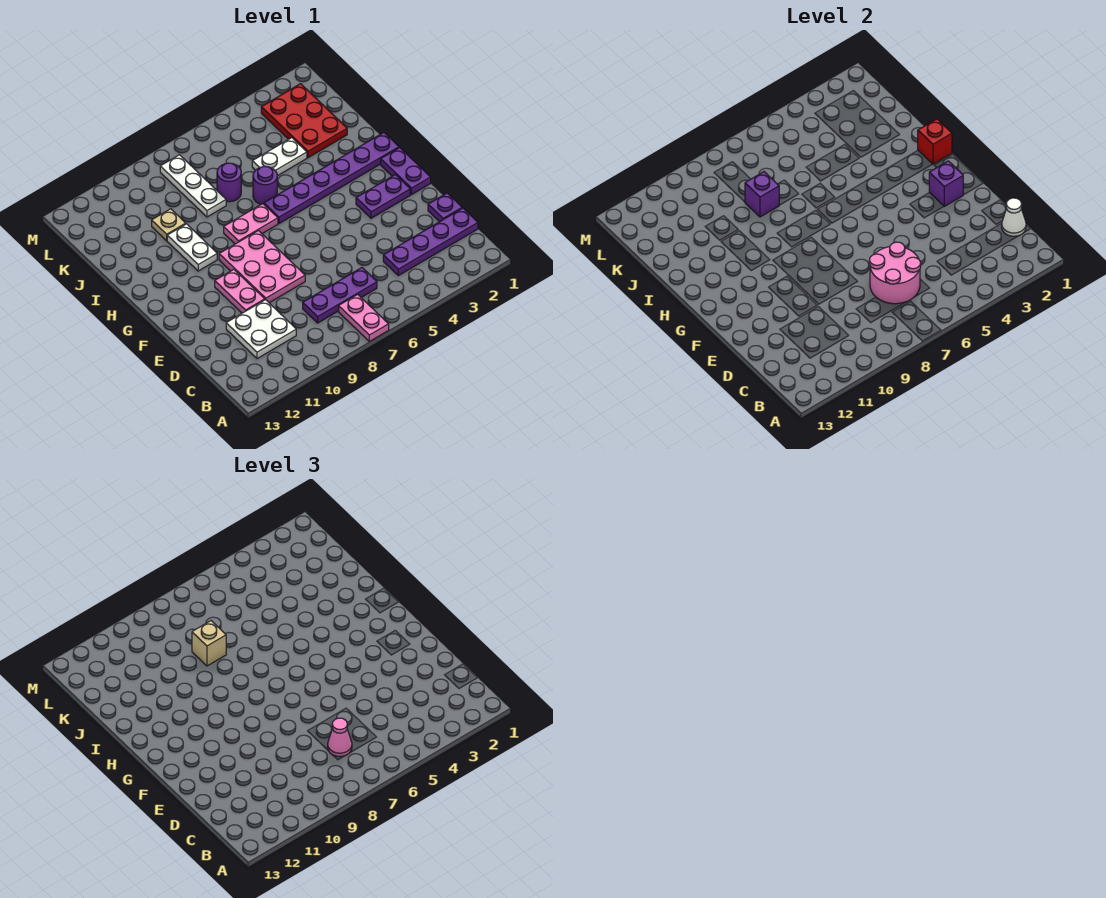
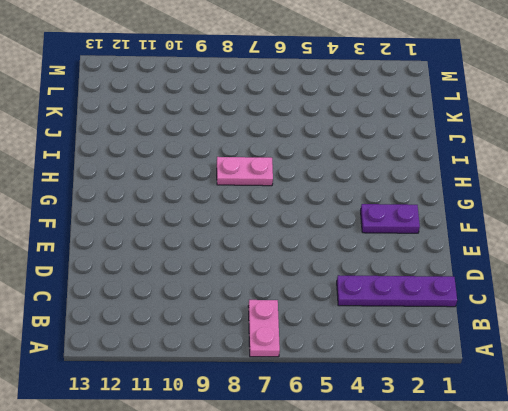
none -> purple plate C6:C8 level 1
none -> white plate C10:D11 level 1
none -> purple plate D1 level 1

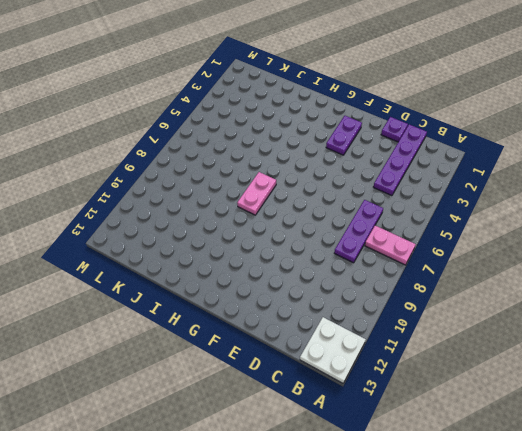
white plate A12:B13 level 1 -> white plate C10:D11 level 1
none -> pink plate E8:G9 level 1
none -> pink plate E10:F10 level 1
none -> purple plate F1:G1 level 1

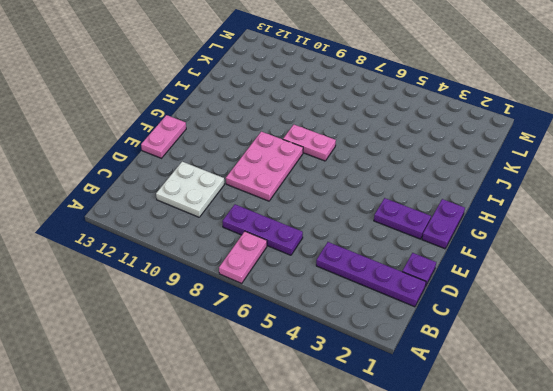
pink plate E13:F13 level 1 -> pink plate E10:F10 level 1
none -> purple plate H1:H6 level 1
none -> white plate H10:I10 level 1
none -> purple round brick I6 level 1

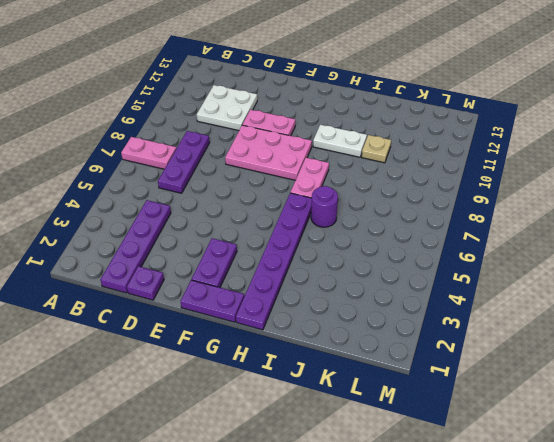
none -> red plate J2:L3 level 1
none -> white plate J4:J5 level 1
none -> purple round brick J7 level 1

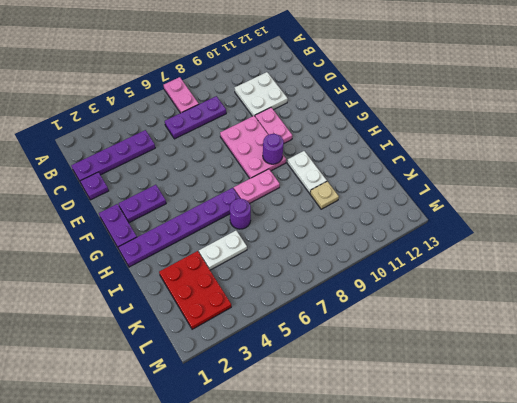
purple round brick G9 level 2 -> purple round brick J7 level 1
none -> white plate J8:L8 level 1
none -> white cone C1 level 2
none -> pink round brick C6:D7 level 2

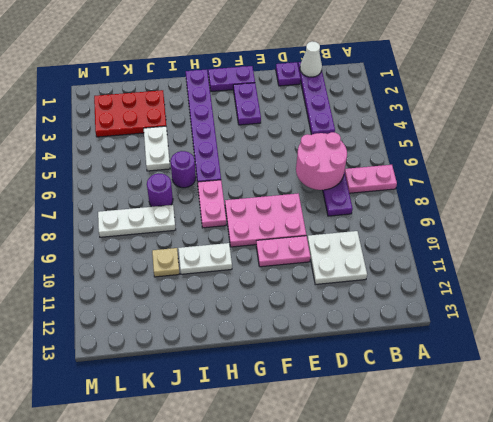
none -> purple brick F2 level 2
none -> red brick H1 level 2
none -> purple brick J8 level 2

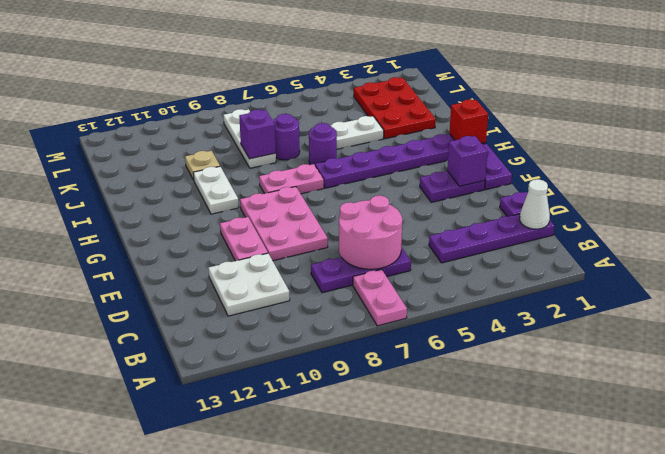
none -> pink cone C7 level 3
none -> tan brick J8 level 3

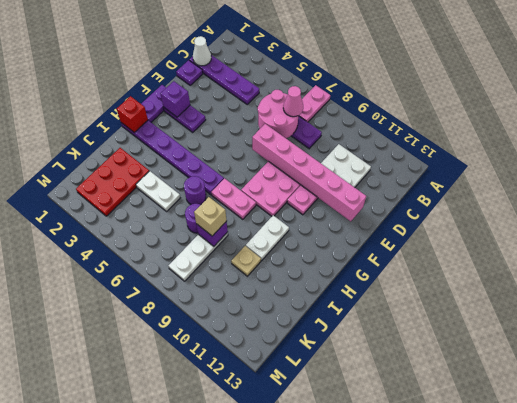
pink brick E7:E12 level 2 -> none

